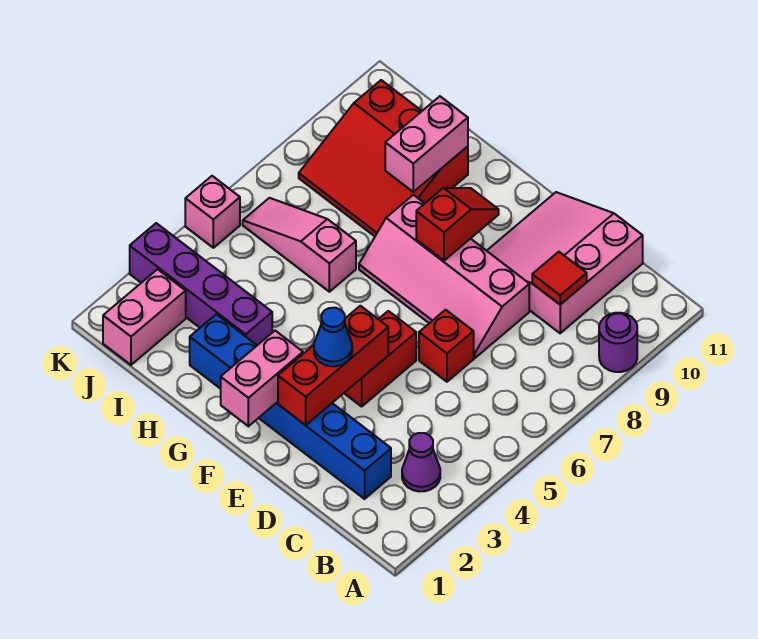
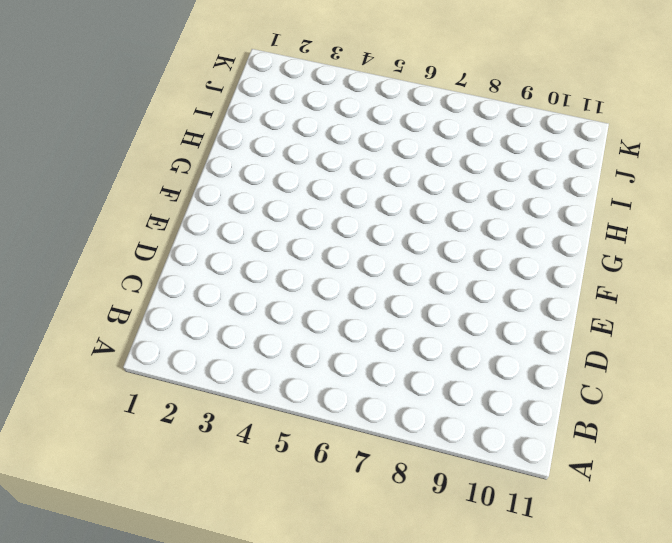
none -> purple round brick A9 level 1
none -> purple cone B3 level 1
none -> blue brick C2:H2 level 1

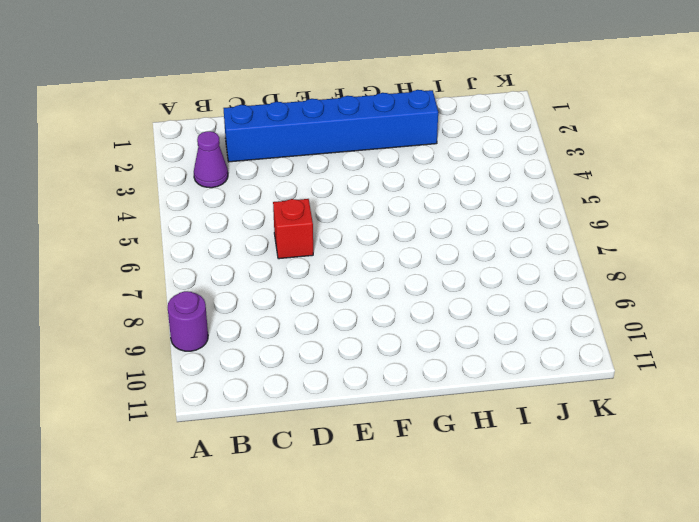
none -> pink slope C9:E11 level 1 top C
none -> pink slope D7:G8 level 1 top 8
none -> red brick E4:E5 level 1

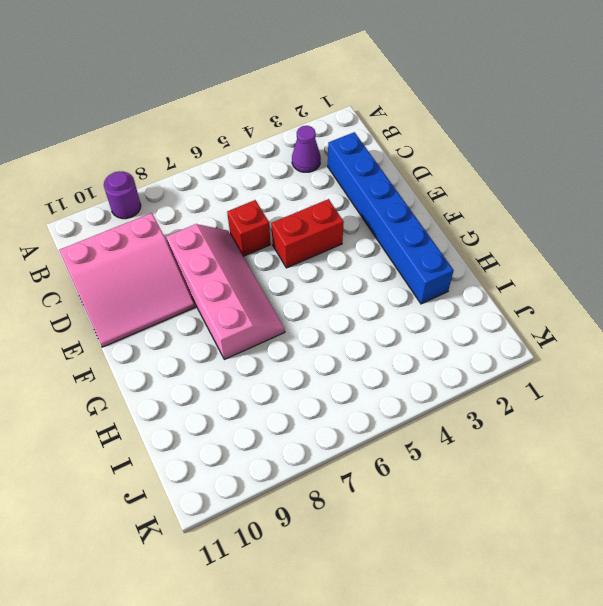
none -> purple brick H3:K3 level 1
none -> pink slope H6:J6 level 1 top H
none -> red slope H8:J10 level 1 top 10

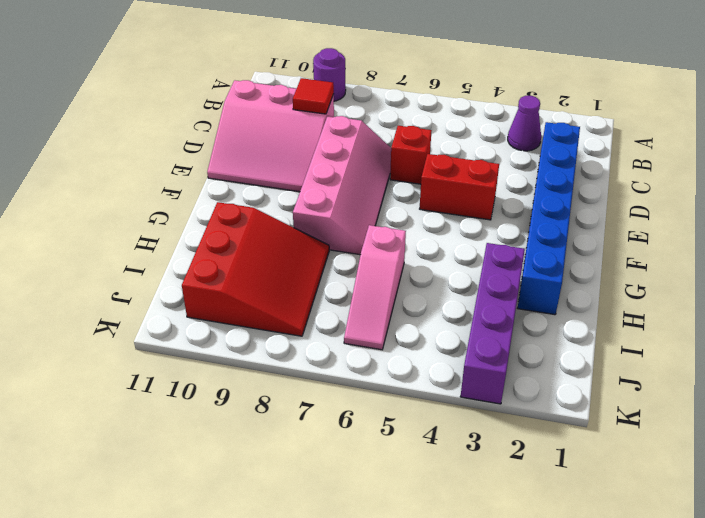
none -> pink brick J1:J2 level 1
none -> pink brick K5 level 1
none -> red brick E2:E4 level 2

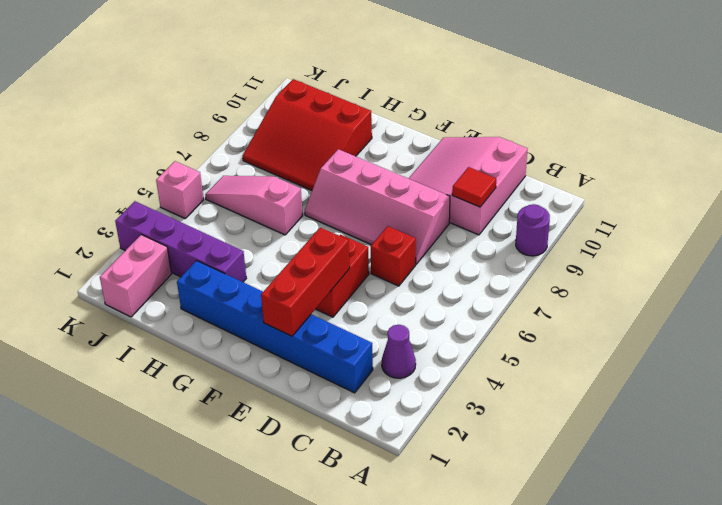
none -> pink brick F1:F2 level 2
none -> red slope F8:F9 level 2 top 8
none -> pink brick H9:H10 level 2

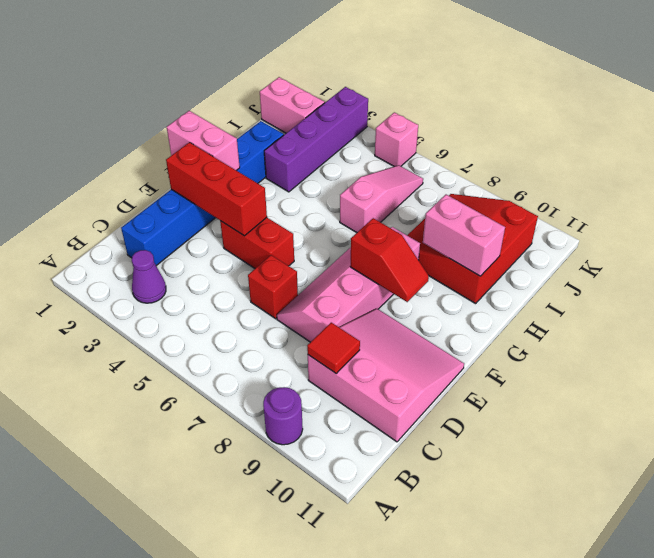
none -> blue cone E3 level 3

